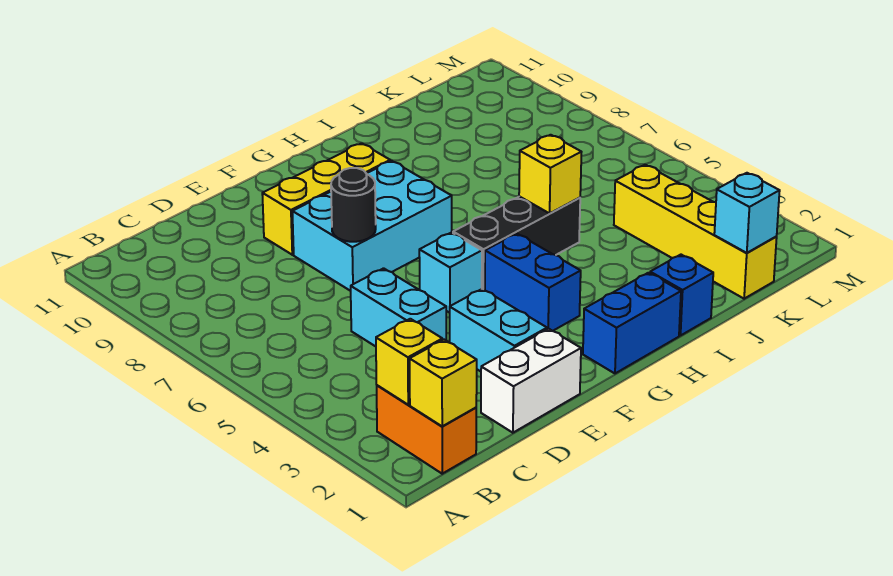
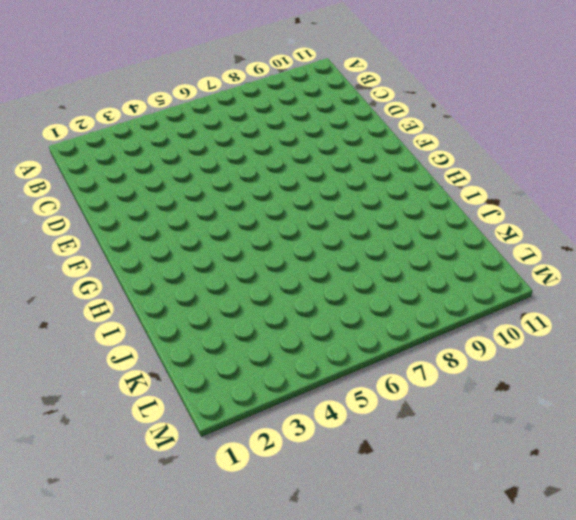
none -> orange brick B1:B2 level 1
none -> white brick D1:E1 level 1
none -> cyan brick D4:D5 level 1

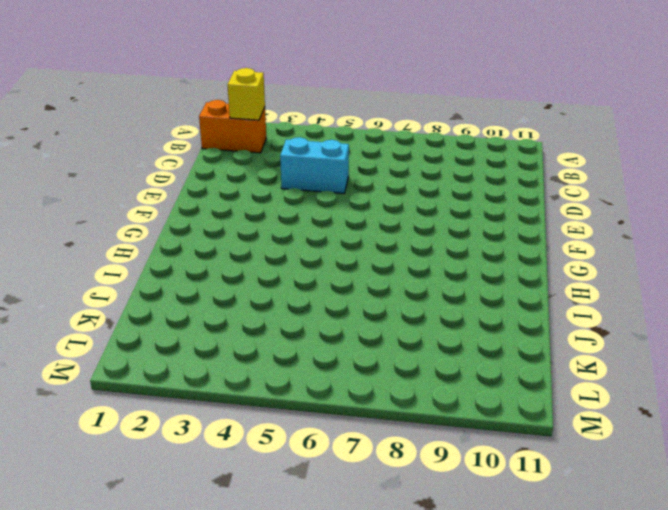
none -> white brick D1:E1 level 1
none -> cyan brick E2:E3 level 1
none -> cyan brick E7:G8 level 1

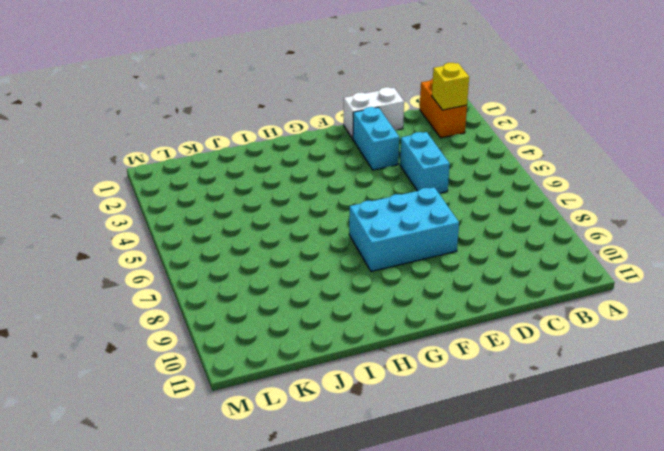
none -> yellow brick E9:G9 level 1
none -> cyan brick F5 level 1
none -> blue brick G1:H1 level 1

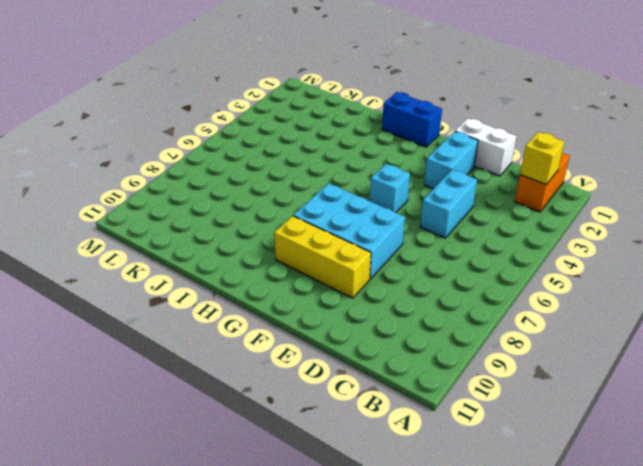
none -> blue brick G3:G4 level 1
none -> black brick G5:I5 level 1
none -> blue brick I1 level 1

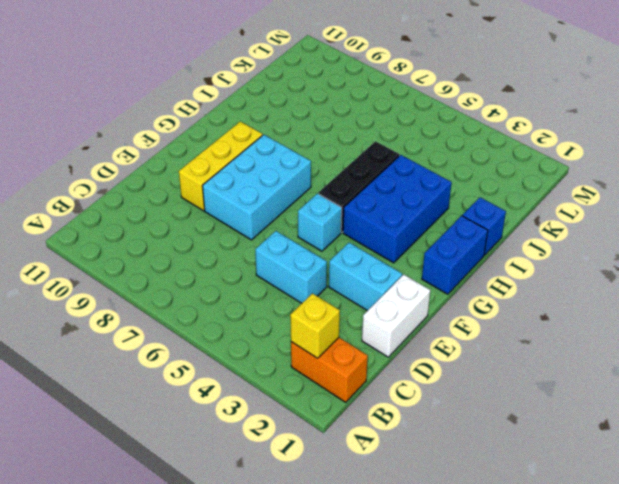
blue brick G3:I4 level 1 -> blue brick G3:G4 level 1
none -> yellow brick K1:K4 level 1
none -> yellow brick B1 level 2
none -> black round brick E7 level 2

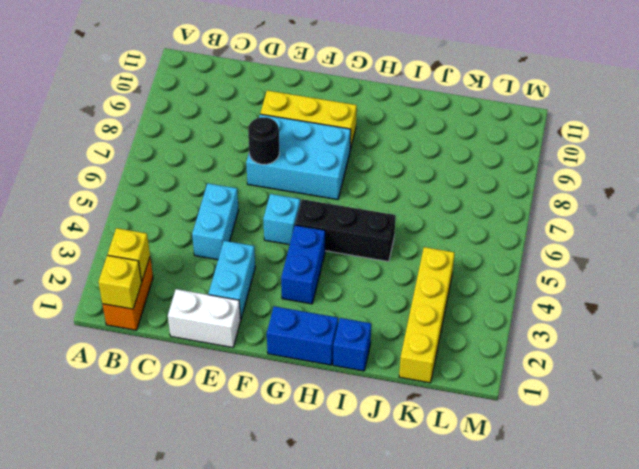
none -> yellow brick I5 level 2
none -> cyan brick K1 level 2

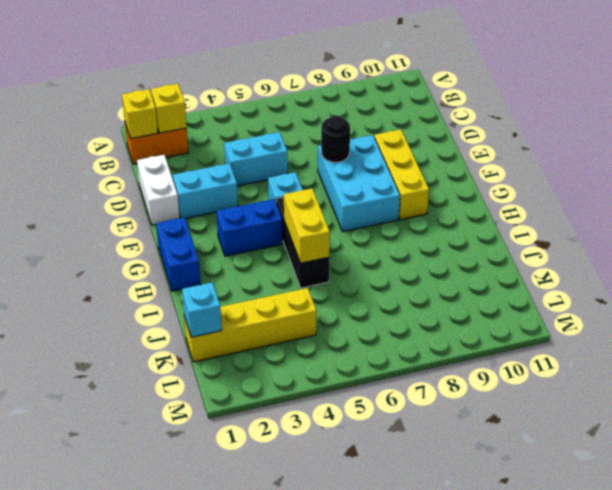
yellow brick H5:I5 level 2 -> yellow brick I5 level 2
none -> blue brick I1 level 1

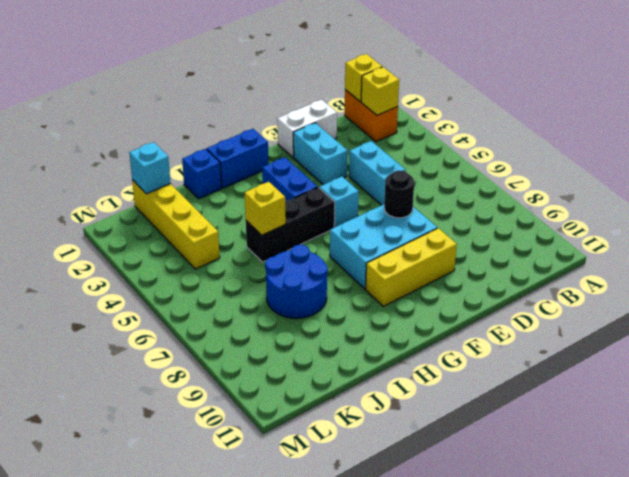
blue round brick I7:J8 level 1 -> none

